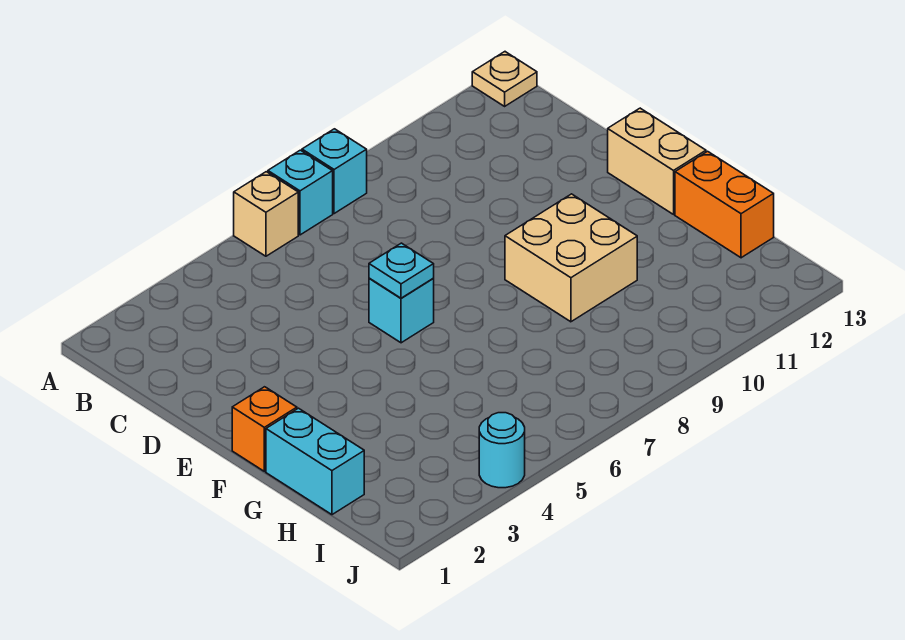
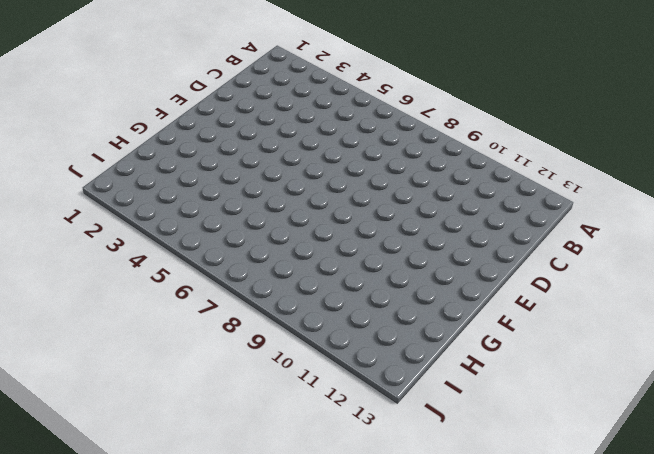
none -> tan brick A6 level 1
none -> cyan brick A7 level 1
none -> cyan brick A8 level 1

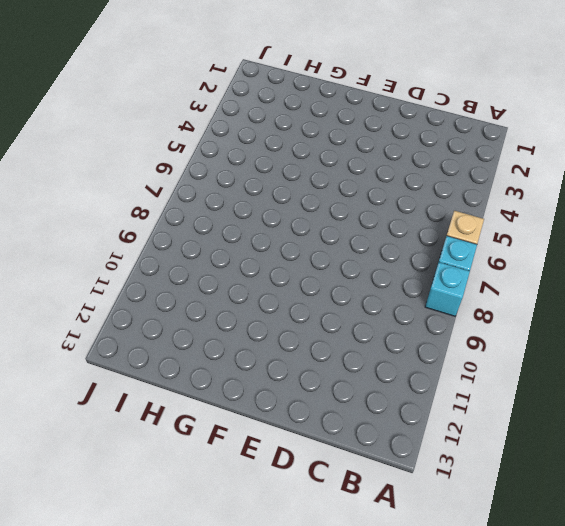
none -> tan plate A13 level 1
none -> cyan brick E6 level 1
none -> tan brick E13:F13 level 1

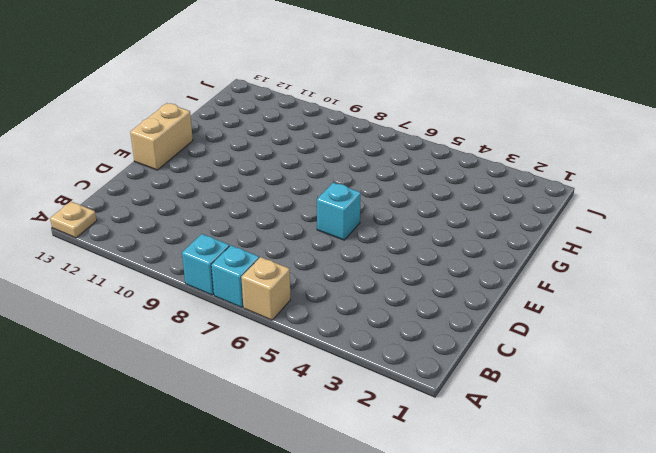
none -> orange brick F1 level 1
none -> tan brick F9:G10 level 1
none -> cyan brick G1:H1 level 1

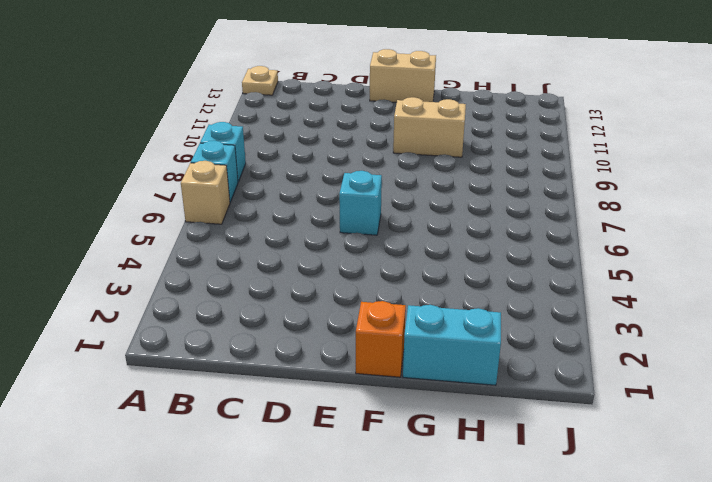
tan brick F10:G10 level 1 -> tan brick F9:G10 level 1
none -> orange brick G13:H13 level 1
none -> cyan round brick J4 level 1
none -> cyan plate E6 level 2

